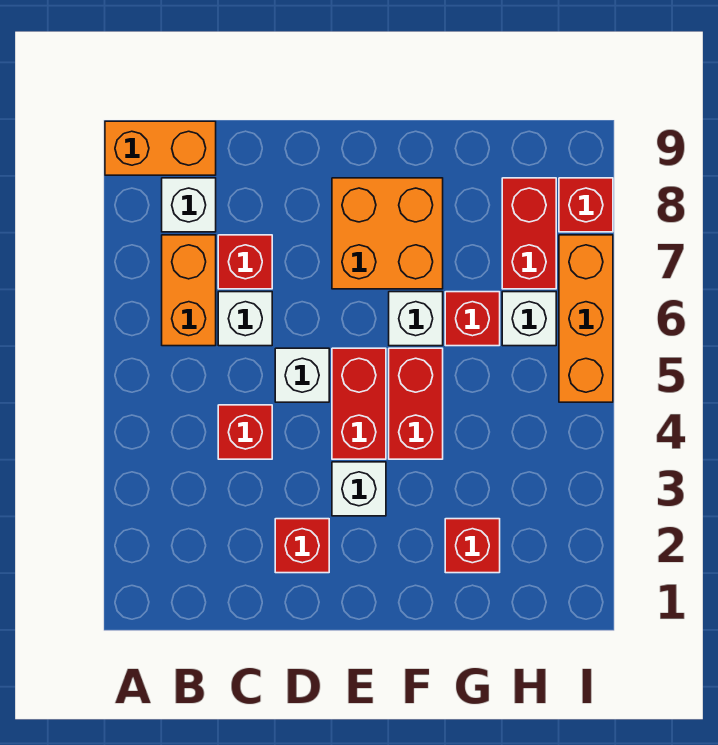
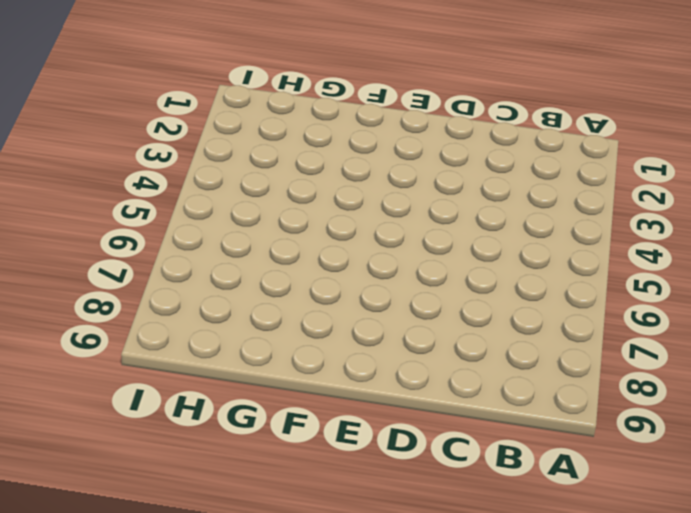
none -> orange brick A9:B9 level 1
none -> orange brick B6:B7 level 1
none -> white brick B8 level 1

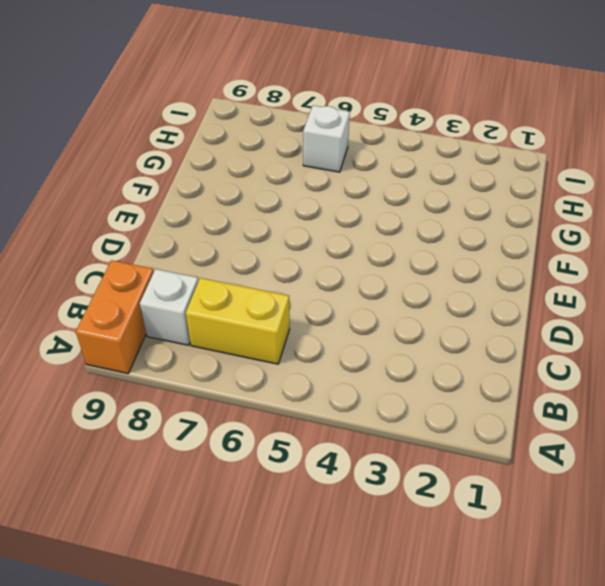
yellow brick B6:B7 level 1 -> orange brick B6:B7 level 1
none -> red brick C4 level 1
none -> white brick C6 level 1
none -> red brick C7 level 1

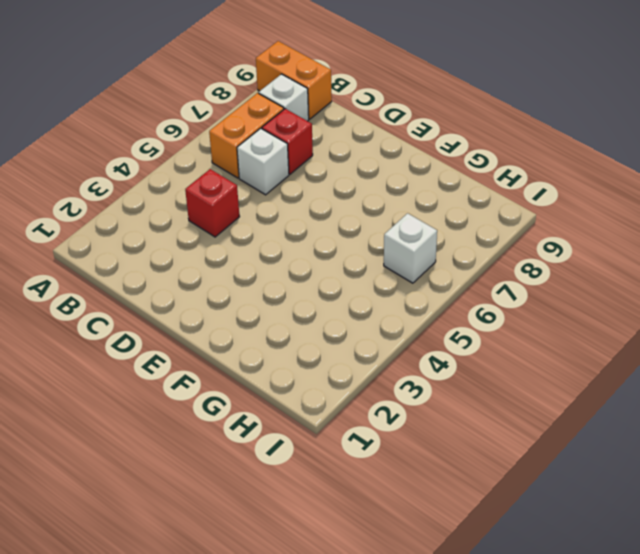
none -> red brick D2 level 1
none -> white brick D5 level 1
none -> white brick E3 level 1

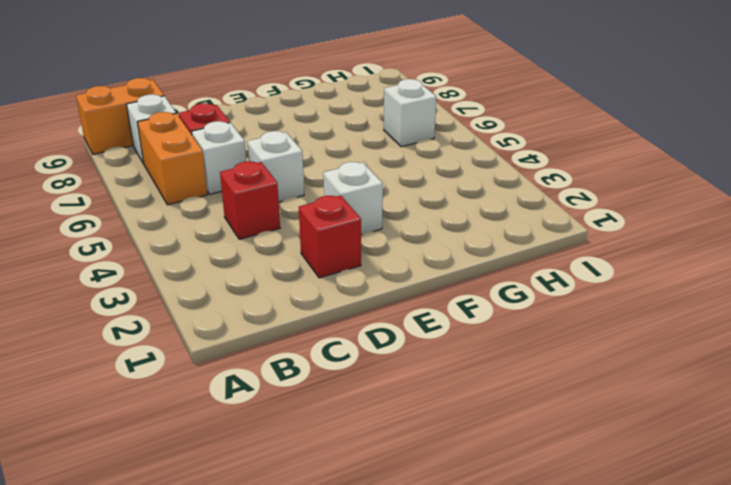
none -> red brick E4:E5 level 1
none -> orange brick E7:F8 level 1
none -> red brick F4:F5 level 1

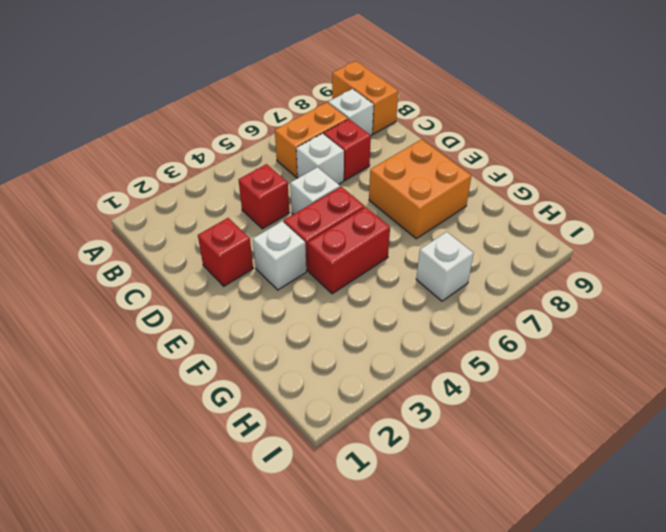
none -> white brick F6 level 1
none -> red brick G2 level 1
none -> red brick G6 level 1

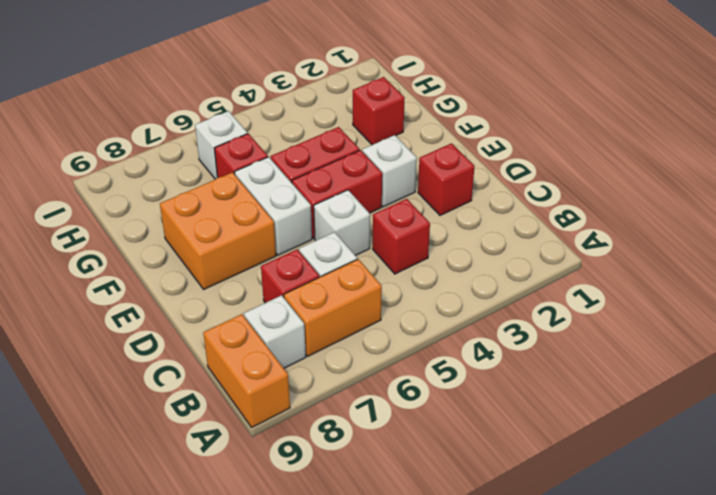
white brick E6:F6 level 1 -> white brick F6 level 1
none -> red brick H7:H8 level 1
none -> orange brick I5:I7 level 1
none -> red brick I8 level 1

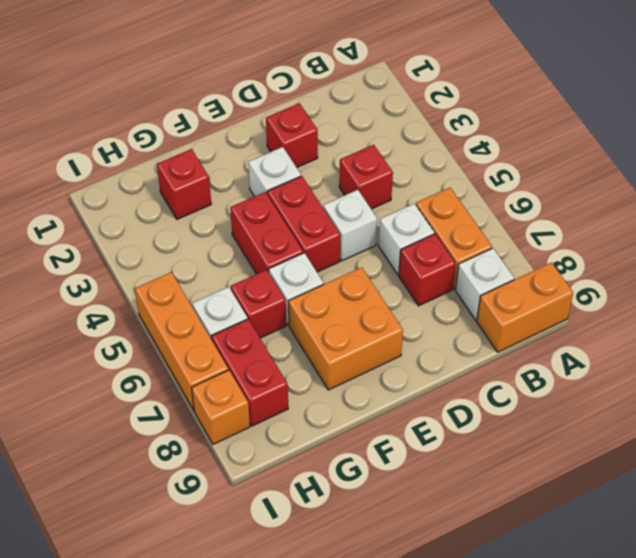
orange brick I8 level 1 -> red brick I8 level 1

